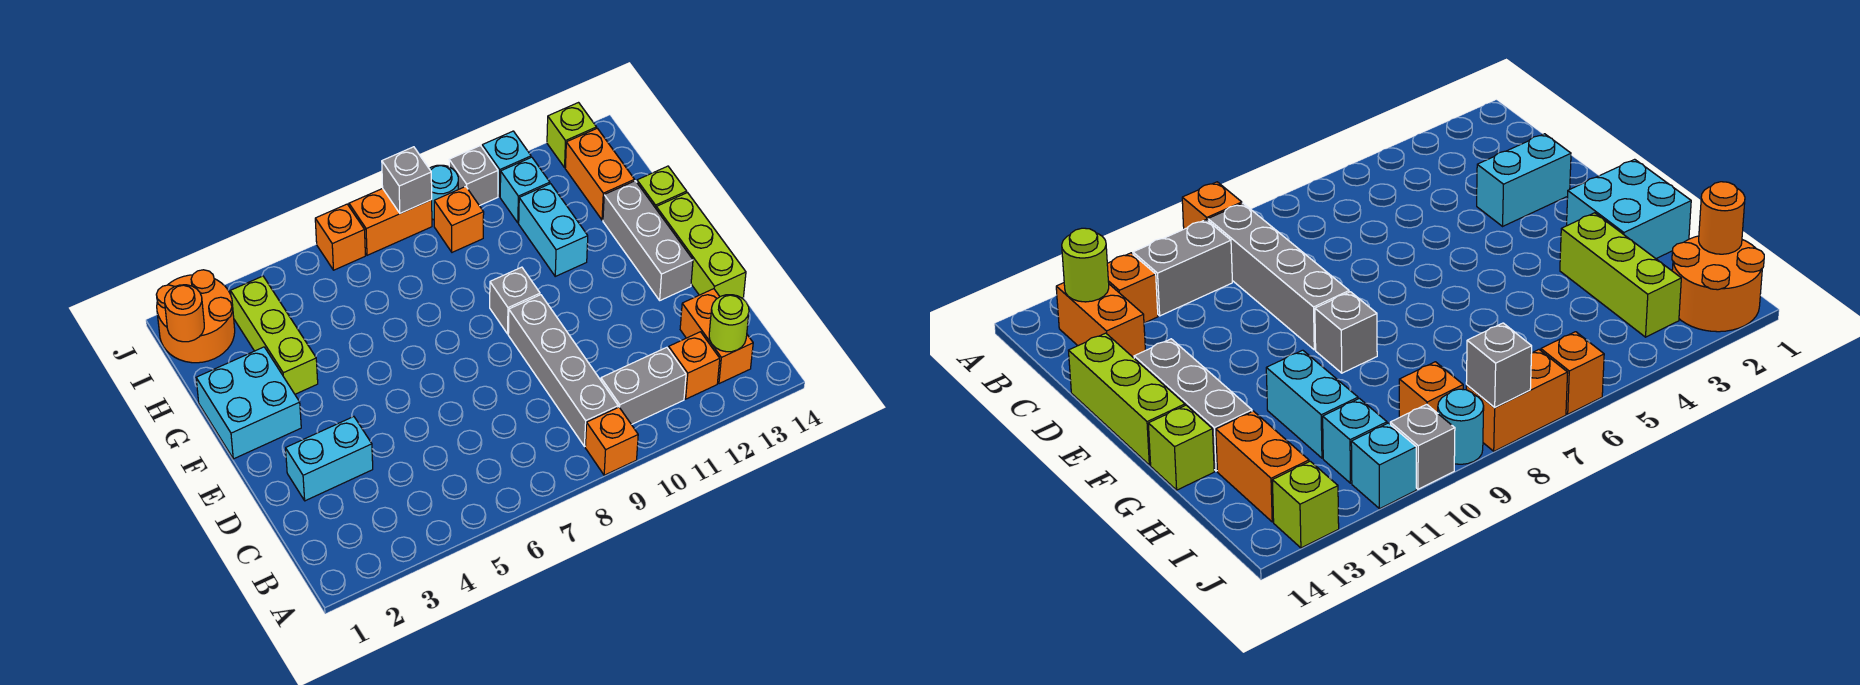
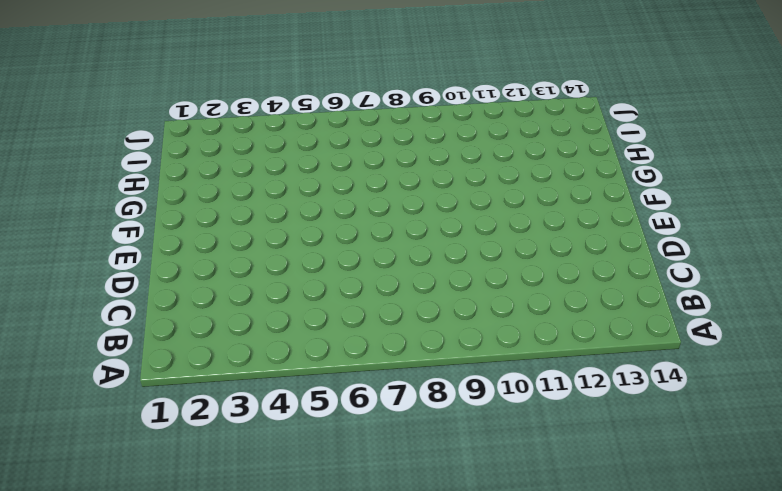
none -> orange brick A9 level 1
none -> grey brick B9:E9 level 1
none -> grey brick B10:B11 level 1

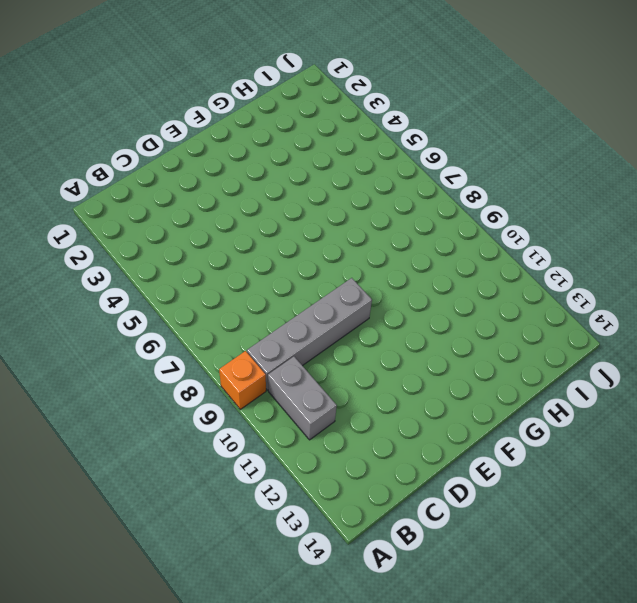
none -> orange brick B12 level 1
none -> orange brick B13:C13 level 1
none -> cyan brick D2:D3 level 1

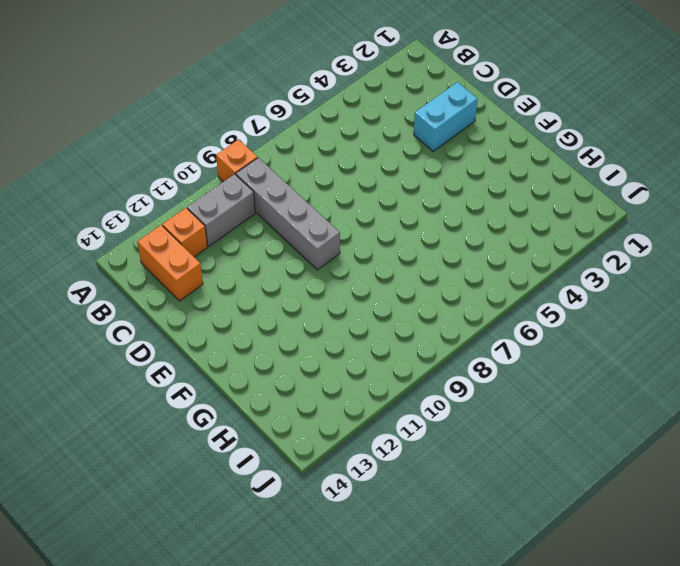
none -> lime brick D14:F14 level 1
none -> grey brick E13:G13 level 1
none -> cyan brick F1:G2 level 1

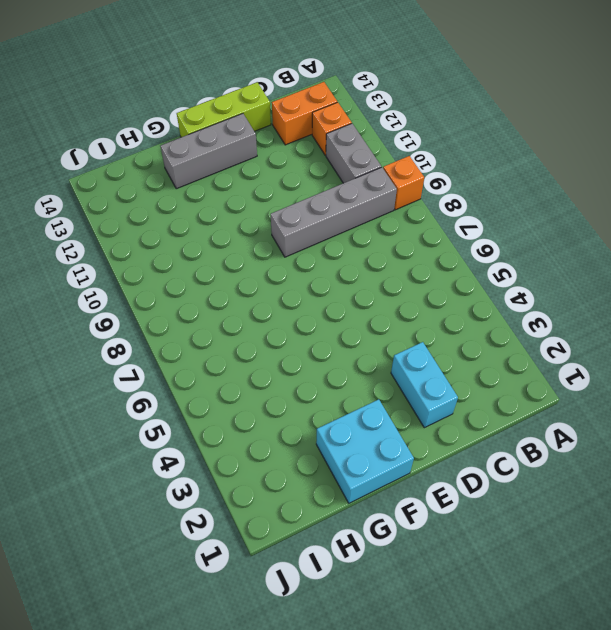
none -> grey brick F9 level 1
none -> lime brick G3:I3 level 1
none -> cyan brick G11:H11 level 1

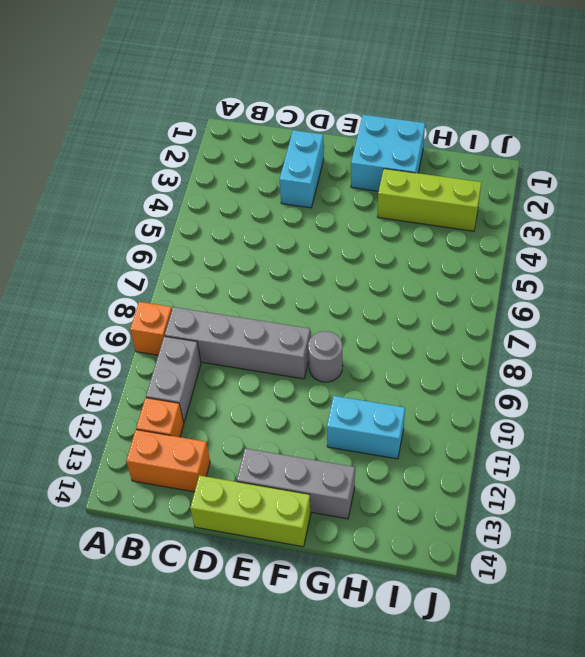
grey round brick F9 level 1 -> grey brick F9 level 1
none -> lime brick G14 level 1
none -> orange brick H13:I13 level 1
none -> orange round brick I1:J2 level 1

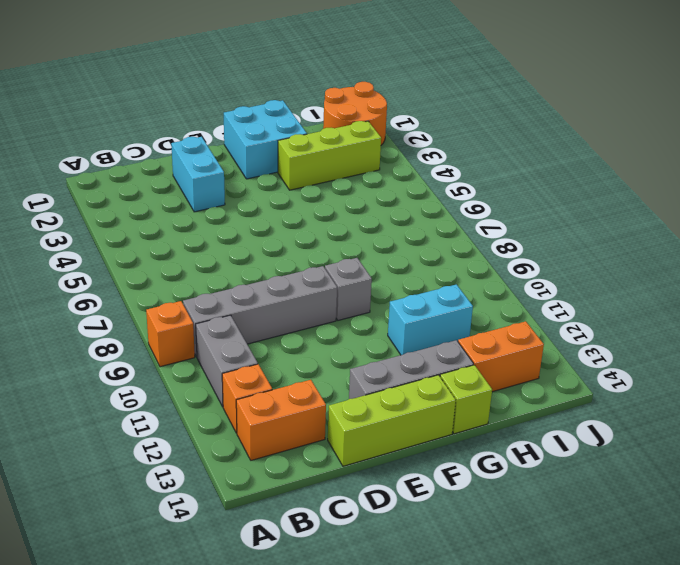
none -> orange brick I9 level 1
none -> cyan brick I11 level 1
none -> orange brick J6 level 1

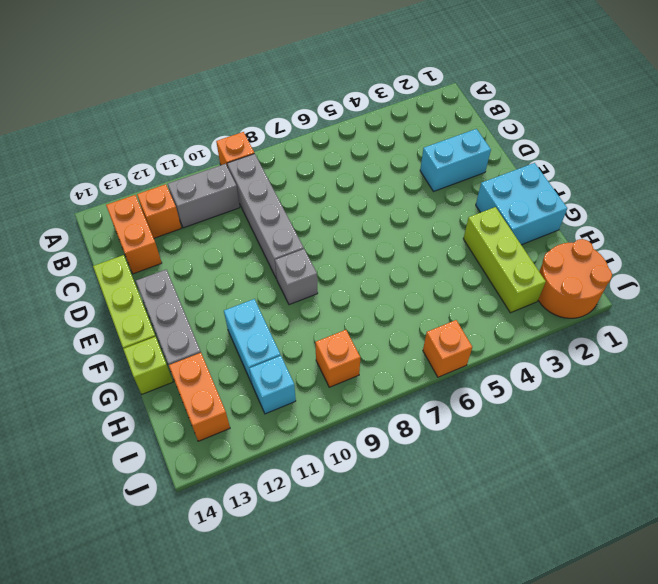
none -> orange brick J7:J8 level 1
none -> cyan round brick J9 level 1
none -> grey brick J10 level 1

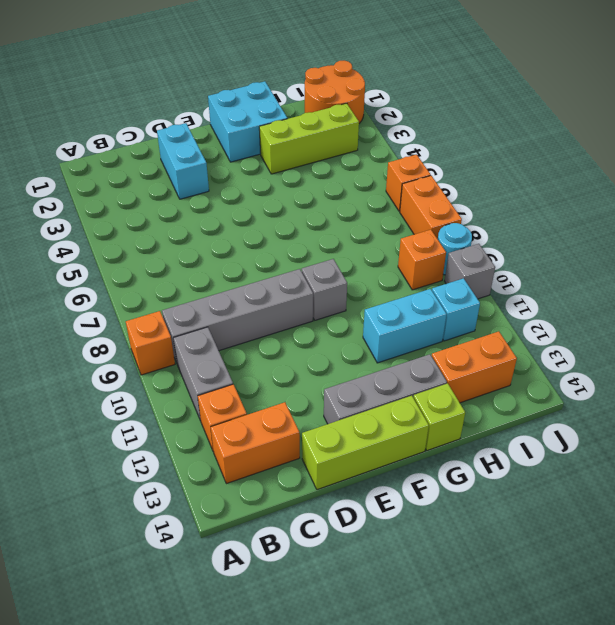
none -> cyan brick J11 level 1
none -> lime brick J13 level 1
none -> lime round brick B13 level 2

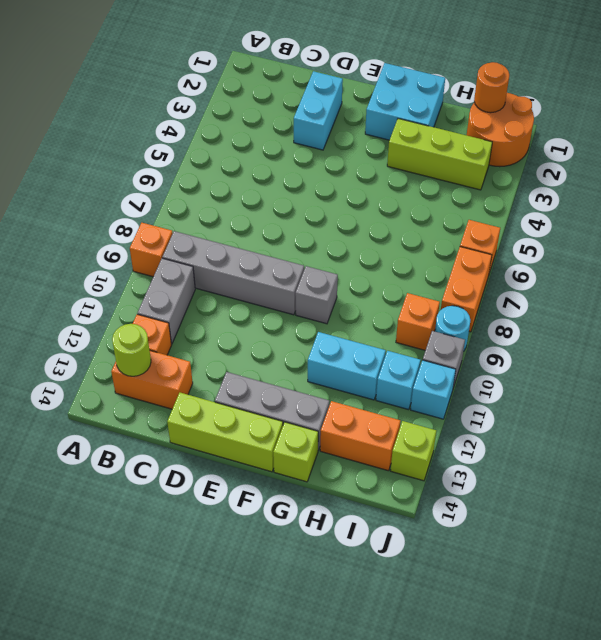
none -> grey brick J8 level 2

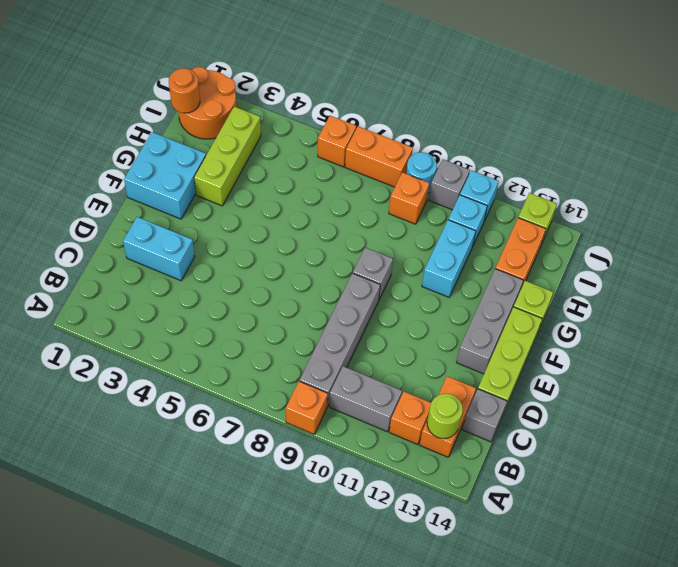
grey brick C14 level 1 -> grey brick J8 level 2

